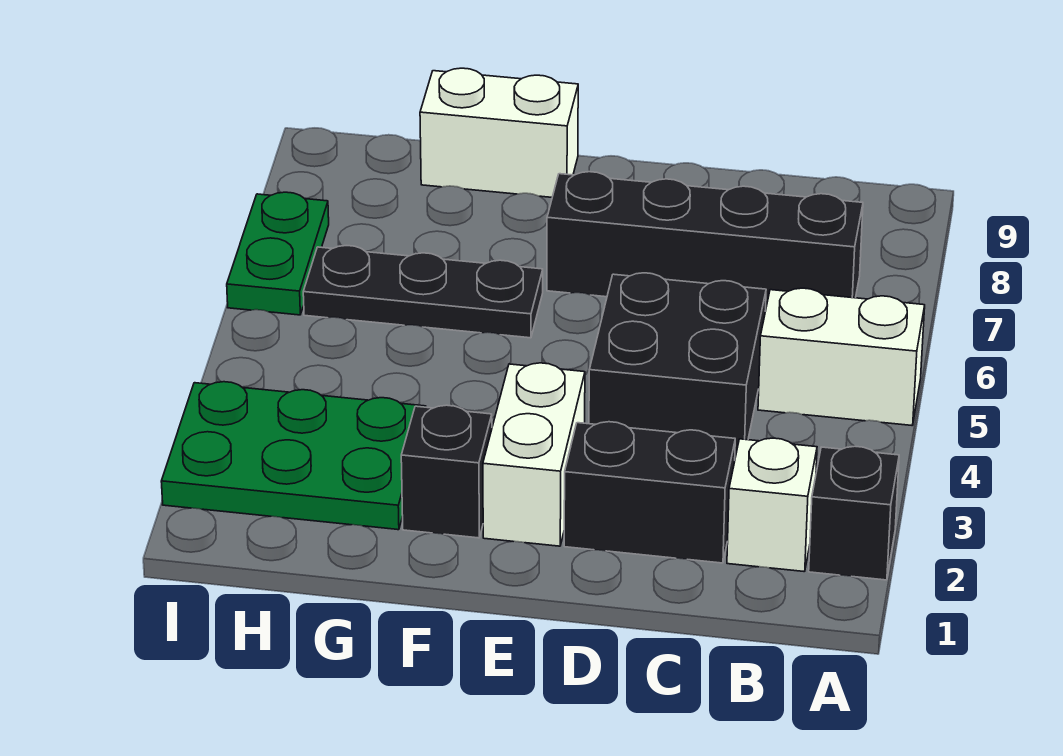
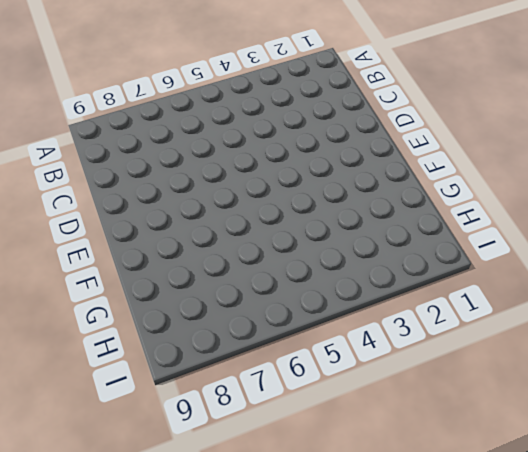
none -> black brick A2 level 1
none -> white brick A5:B5 level 1
none -> white brick B2 level 1

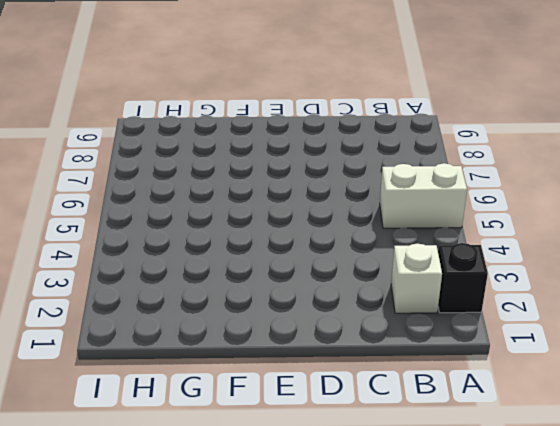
none -> black brick B7:E7 level 1
none -> black brick C2:D2 level 1
none -> black brick C4:D5 level 1

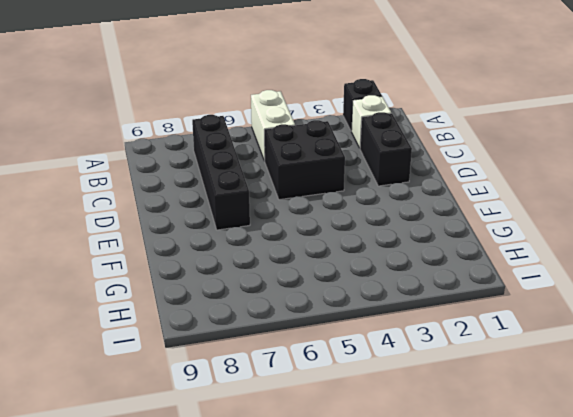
none -> white brick E2:E3 level 1
none -> black brick F2 level 1
none -> black plate F6:H6 level 1

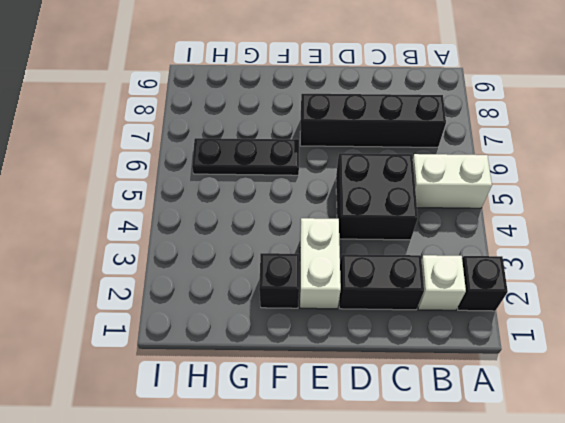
none -> white brick F9:G9 level 1
none -> green plate G2:I3 level 1
none -> green plate I6:I7 level 1

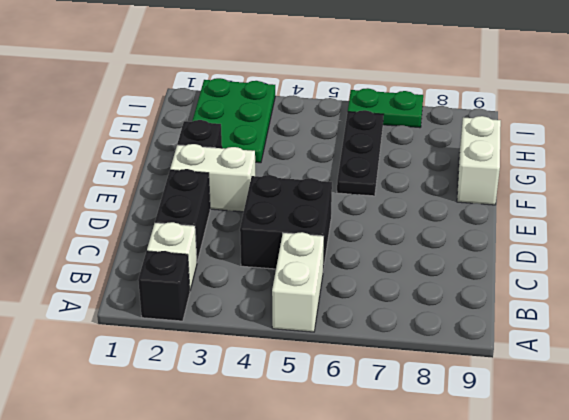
none -> black brick B7:E7 level 1

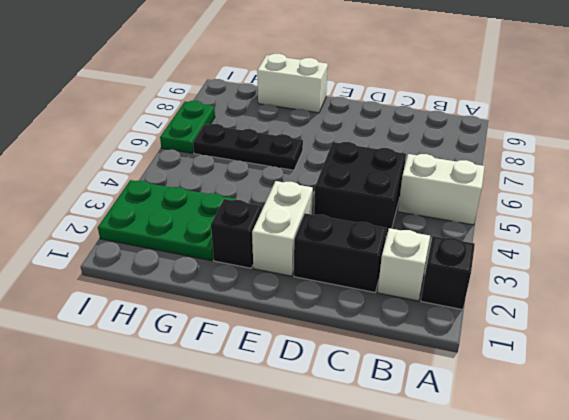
none -> black brick B7:E7 level 1

